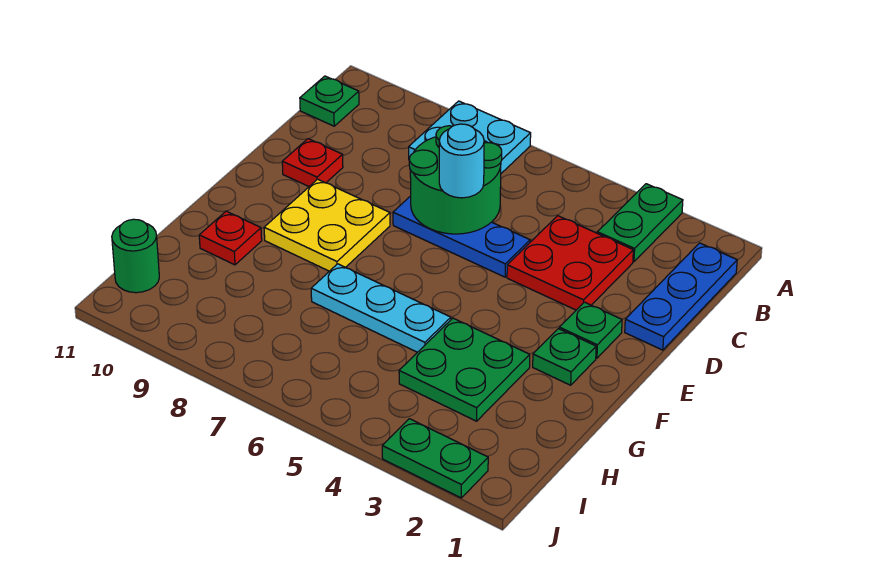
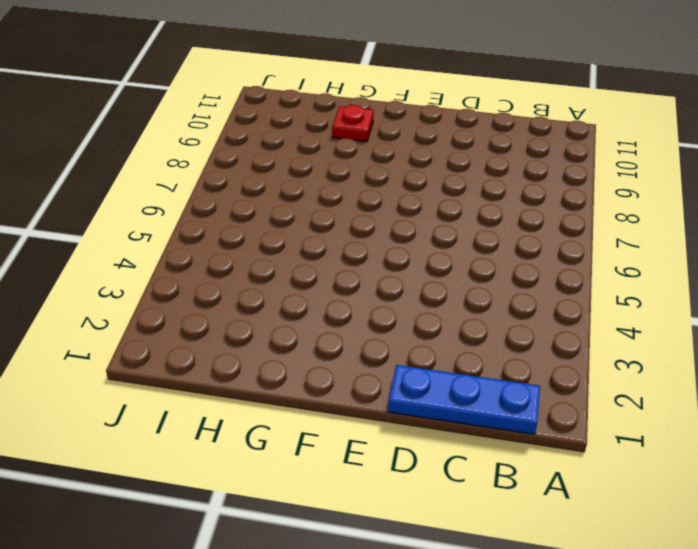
none -> green plate A3:B3 level 1
none -> cyan plate A7:B8 level 1
none -> green plate B11 level 1

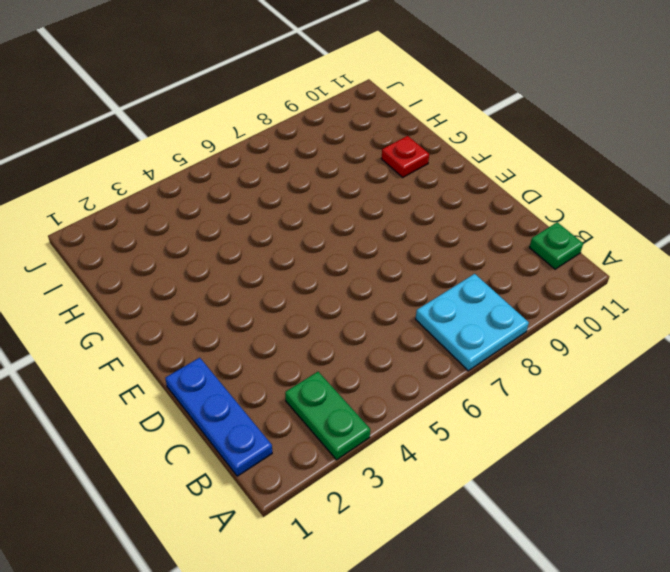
none -> red plate C3:D4 level 1
none -> blue plate D5:D7 level 1
none -> red plate D10 level 1

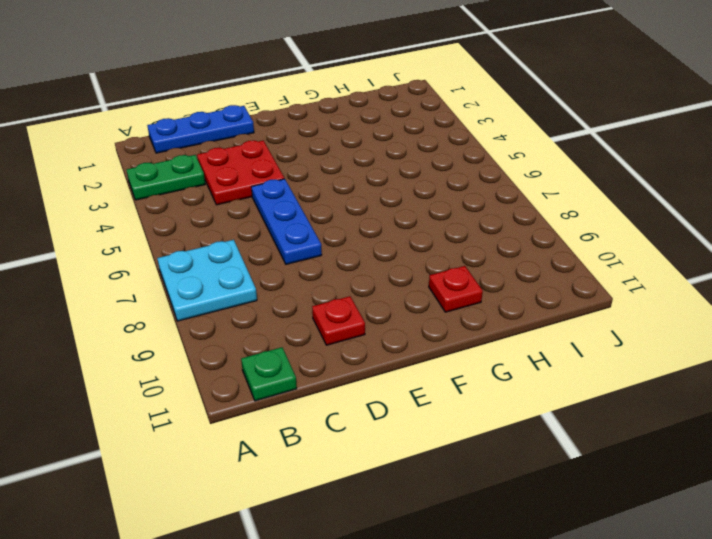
none -> green plate E2 level 1
none -> yellow plate E8:F9 level 1
none -> green plate F2 level 1

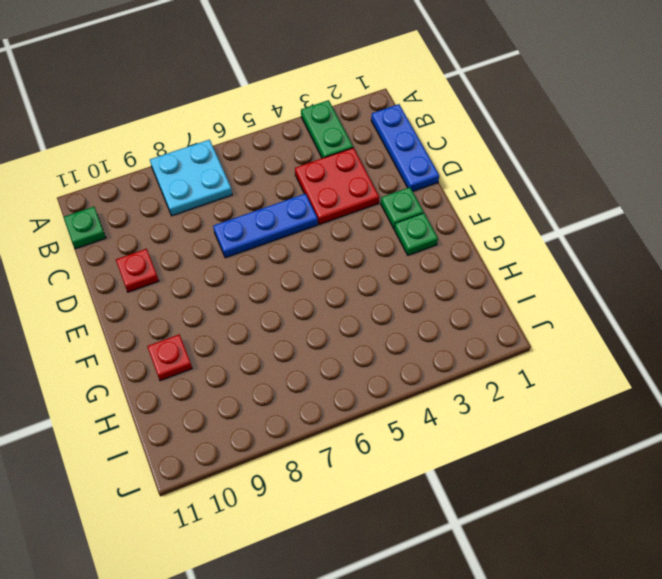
none -> yellow plate E8:F9 level 1
none -> green plate G3:H4 level 1
none -> cyan plate G5:G7 level 1

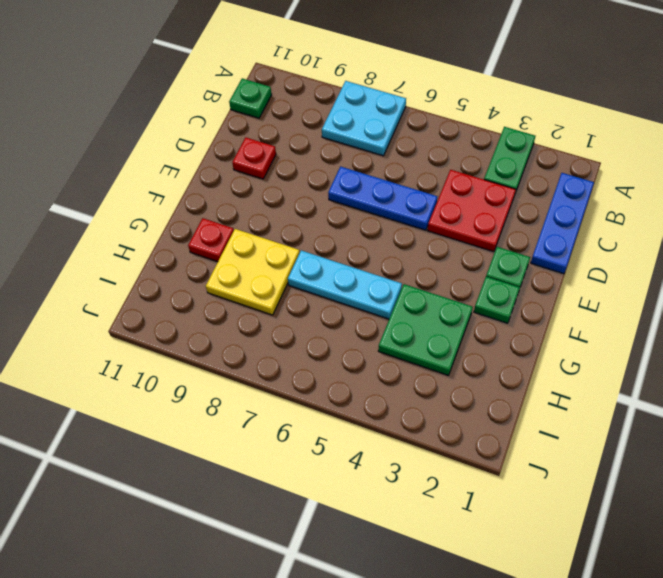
yellow plate G8:H9 level 1 -> yellow plate E8:F9 level 1
none -> green round brick I11 level 1
none -> green plate J2:J3 level 1
none -> green round brick C6:D7 level 2

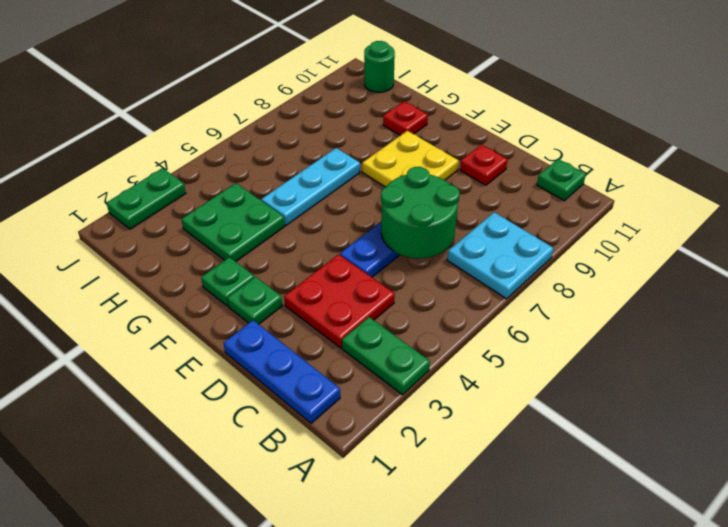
none -> cyan round brick D6 level 3

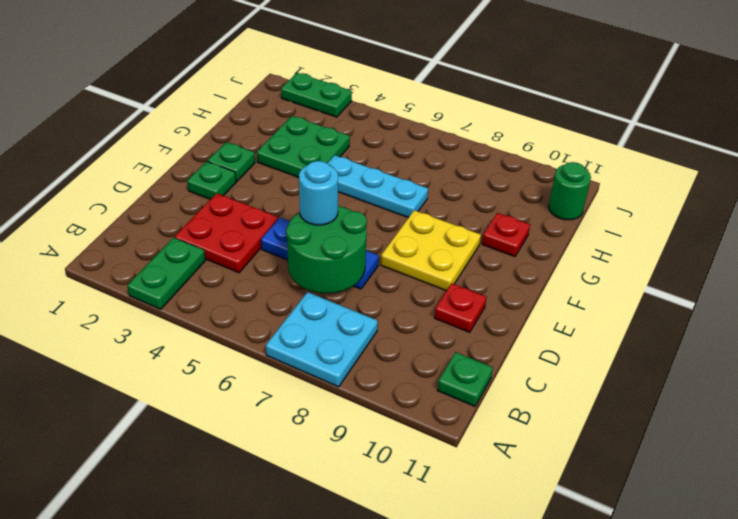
none -> blue plate B1:D1 level 1

